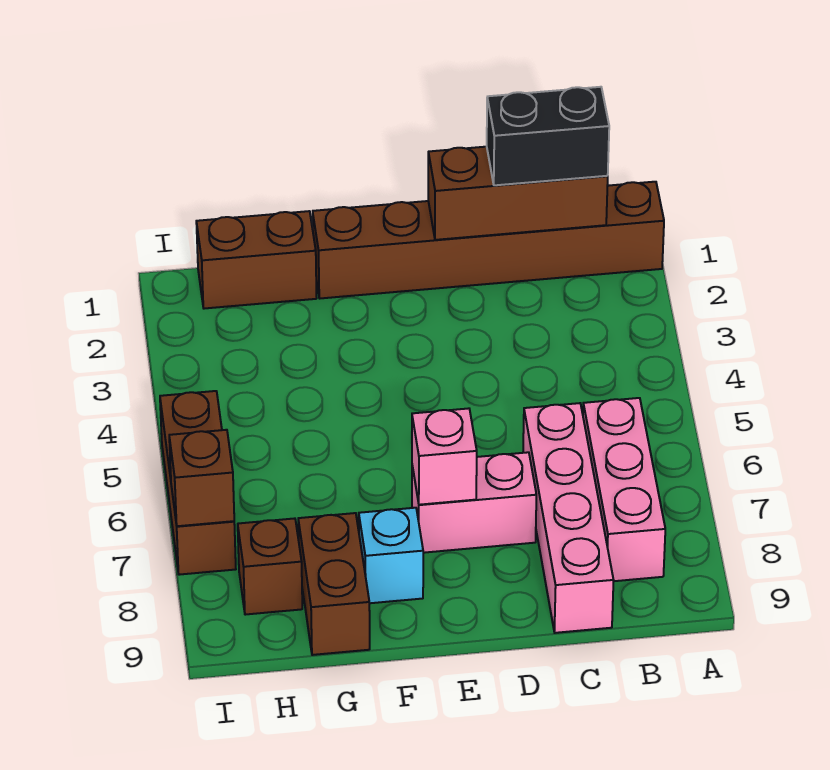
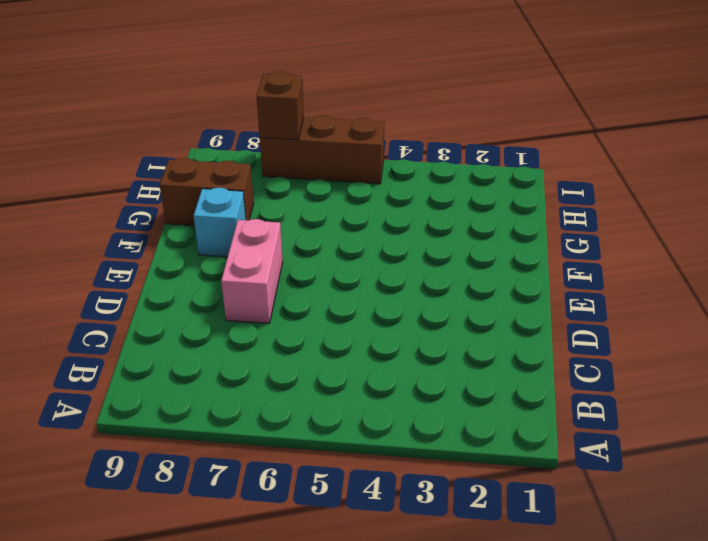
none -> brown brick A1:F1 level 1
none -> pink brick B6:B8 level 1
none -> pink brick C6:C9 level 1

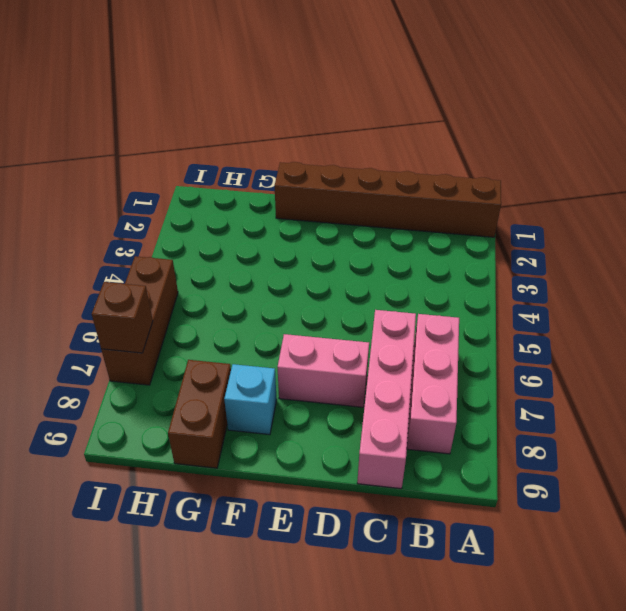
none -> brown brick G1:H1 level 1
none -> brown brick H8 level 1
none -> brown brick B1:D1 level 2

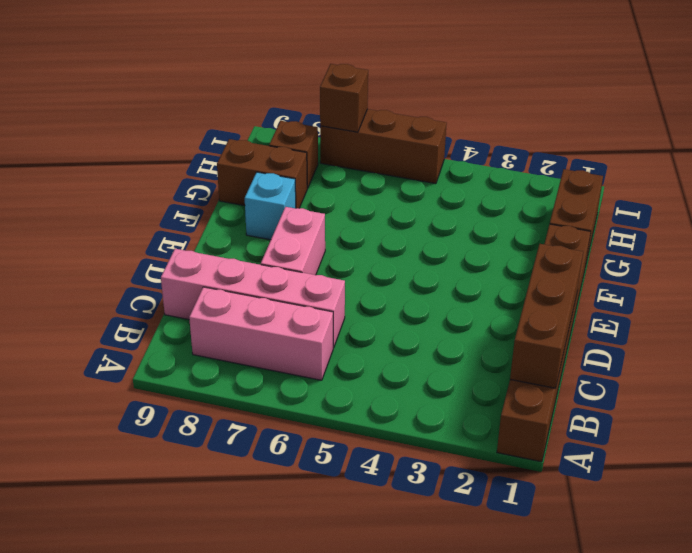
none -> pink brick E7 level 2
none -> black brick B1:C1 level 3

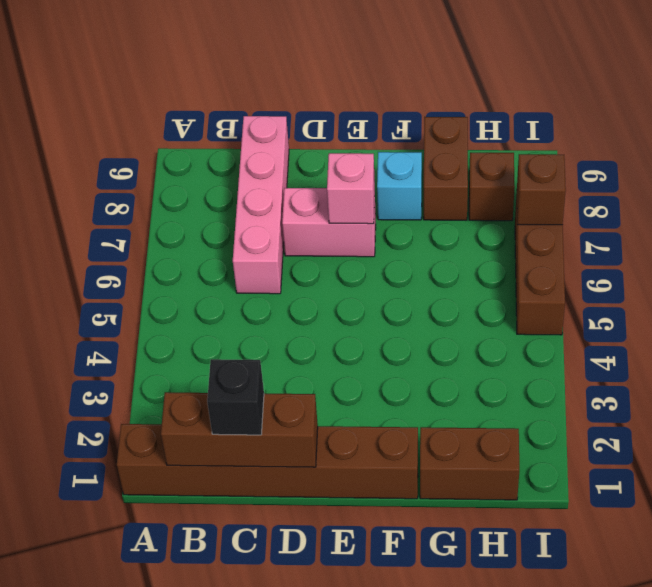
black brick C1 level 3 -> black brick B1:C1 level 3
none -> pink brick B6:B8 level 1

